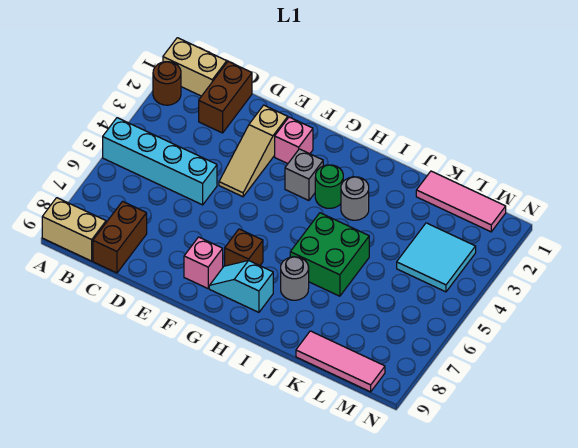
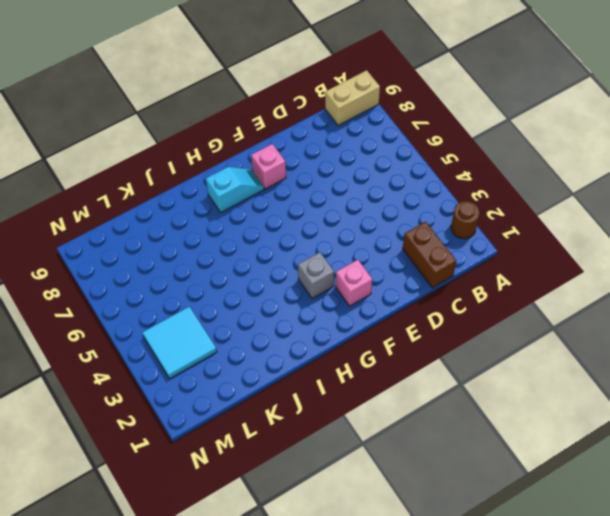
none -> tan brick A1:B1 level 1
none -> cyan brick A5:D5 level 1
none -> brown brick C8:C9 level 1

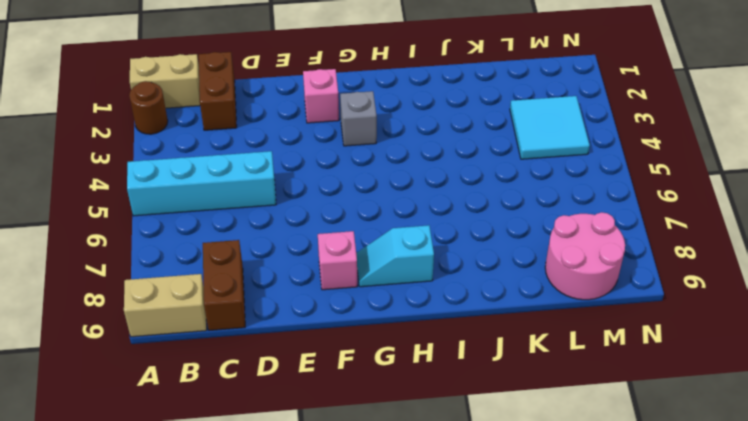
pink round brick L8:M9 level 1 -> pink tile K9:M9 level 1
none -> tan slope E2:E4 level 1 top 2
none -> brown brick G7 level 1
none -> green round brick H3 level 1

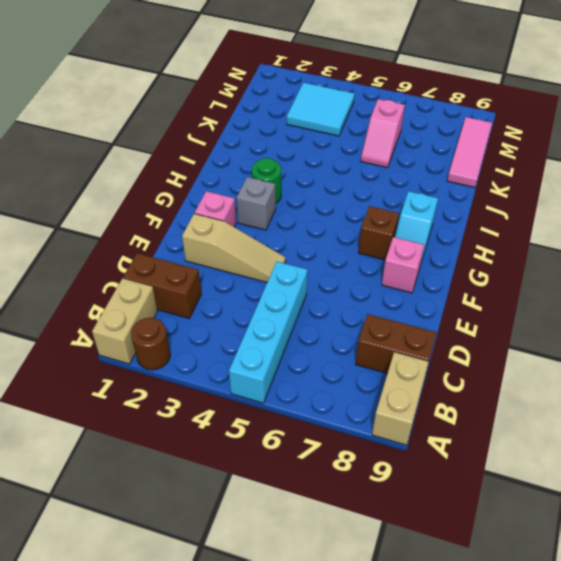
pink slope K6:L6 level 1 top L -> none
none -> grey round brick I3 level 1
none -> green brick I5:J6 level 1
none -> grey round brick I7 level 1

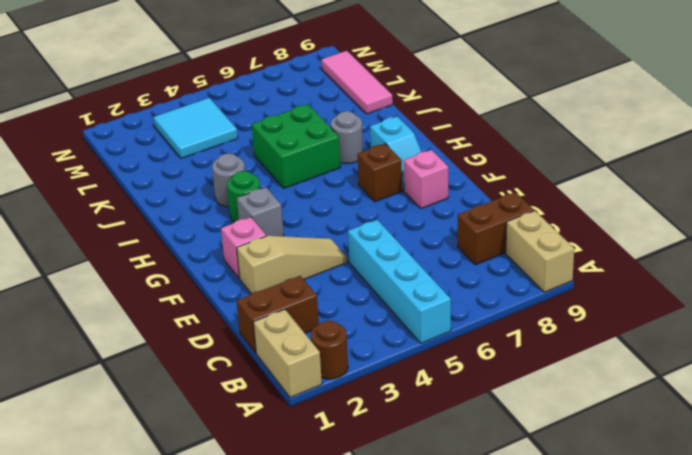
none -> pink tile K1:M1 level 1

